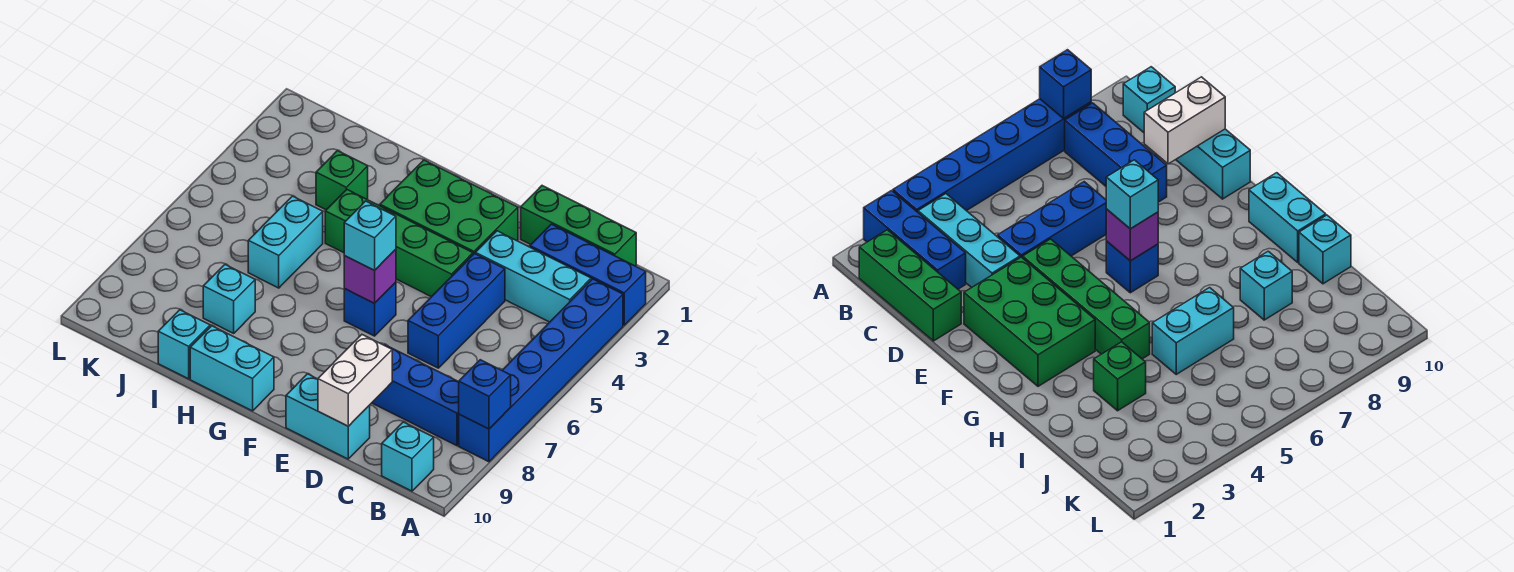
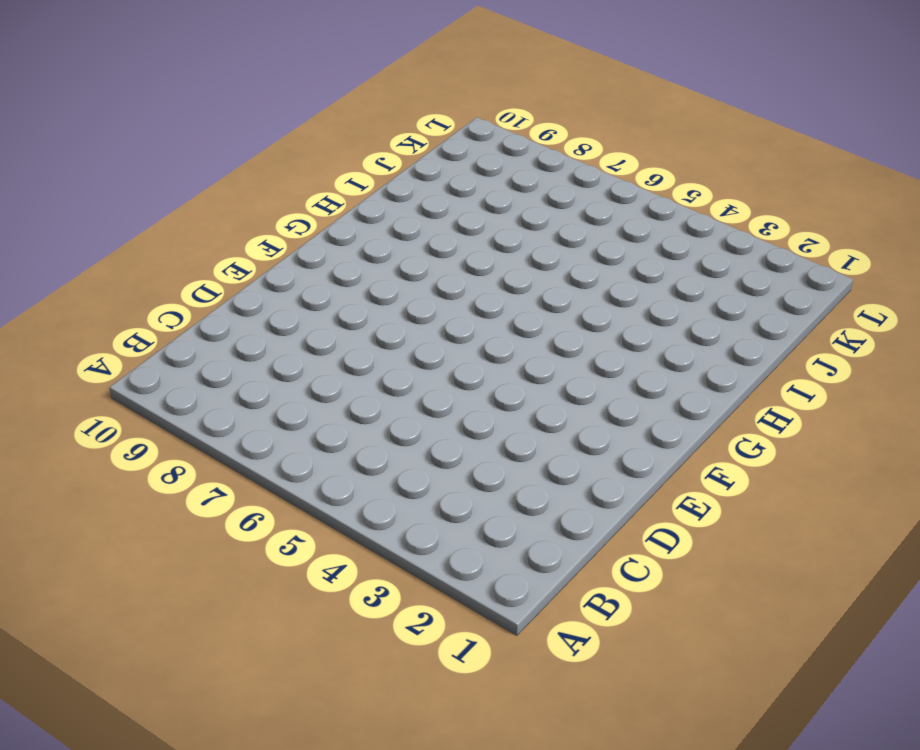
none -> blue brick A2:C2 level 1
none -> blue brick A3:A8 level 1
none -> green brick B1:D1 level 1

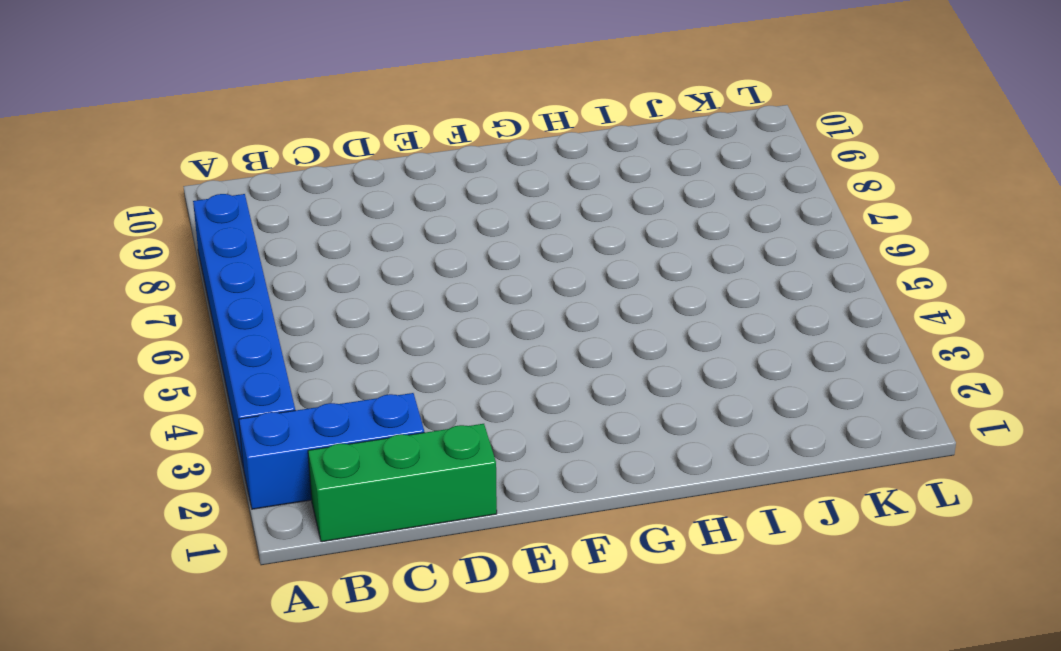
none -> cyan brick B3:D3 level 1
none -> blue brick B8:D8 level 1
none -> cyan brick B10 level 1

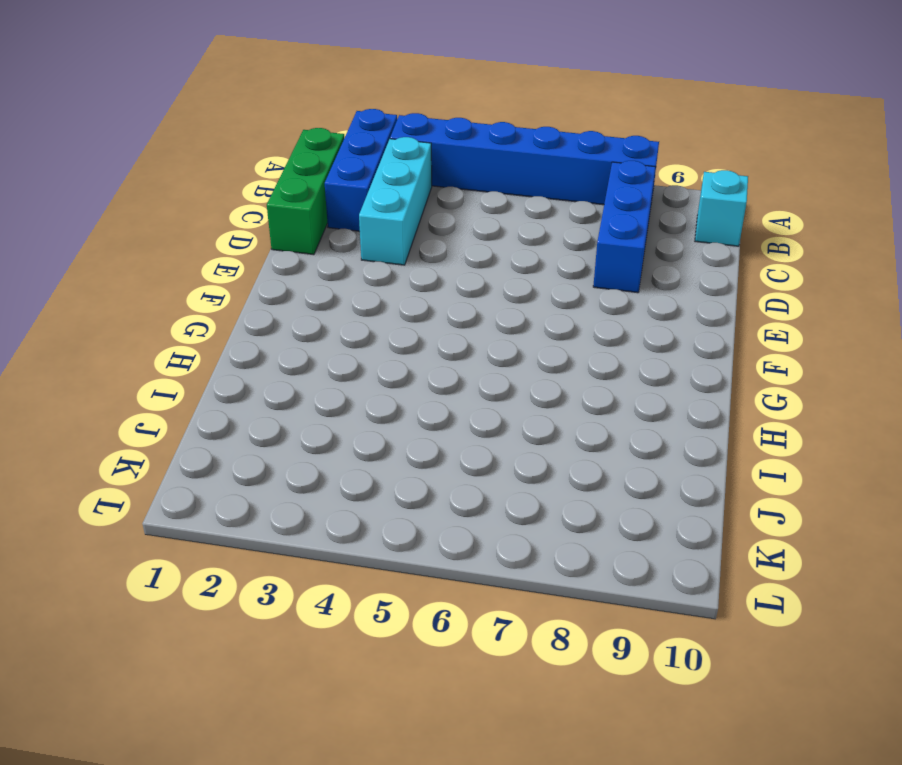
none -> blue brick D4:D6 level 1
none -> cyan brick D10:E10 level 1
none -> green brick E2:G3 level 1

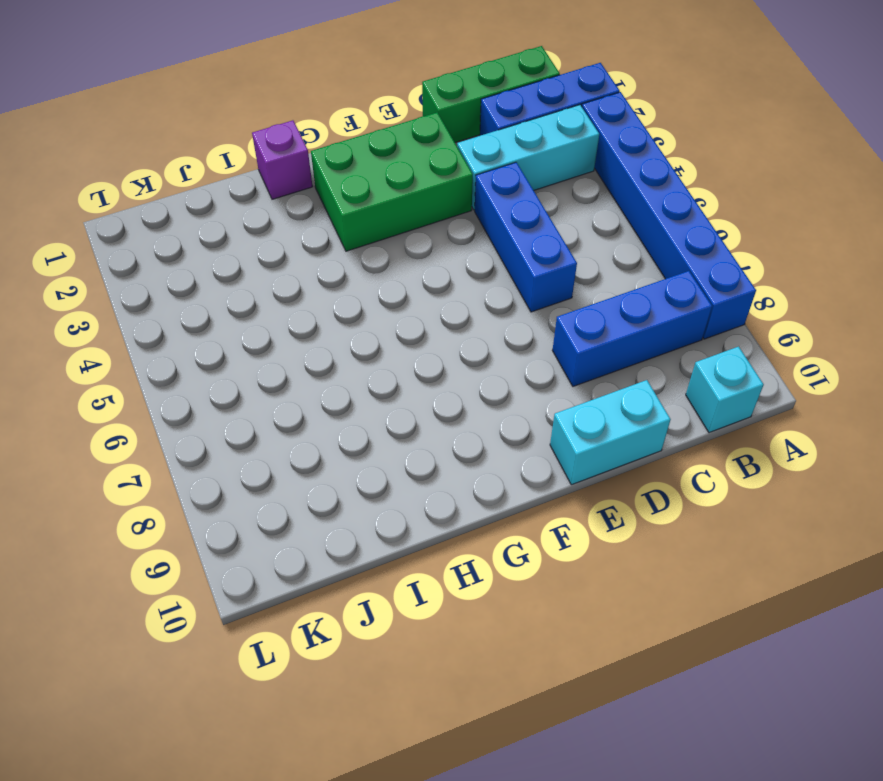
purple brick H1 level 1 -> purple brick F6 level 2
none -> green brick E4:H4 level 1
none -> blue brick F6 level 1
none -> cyan brick G10:H10 level 1

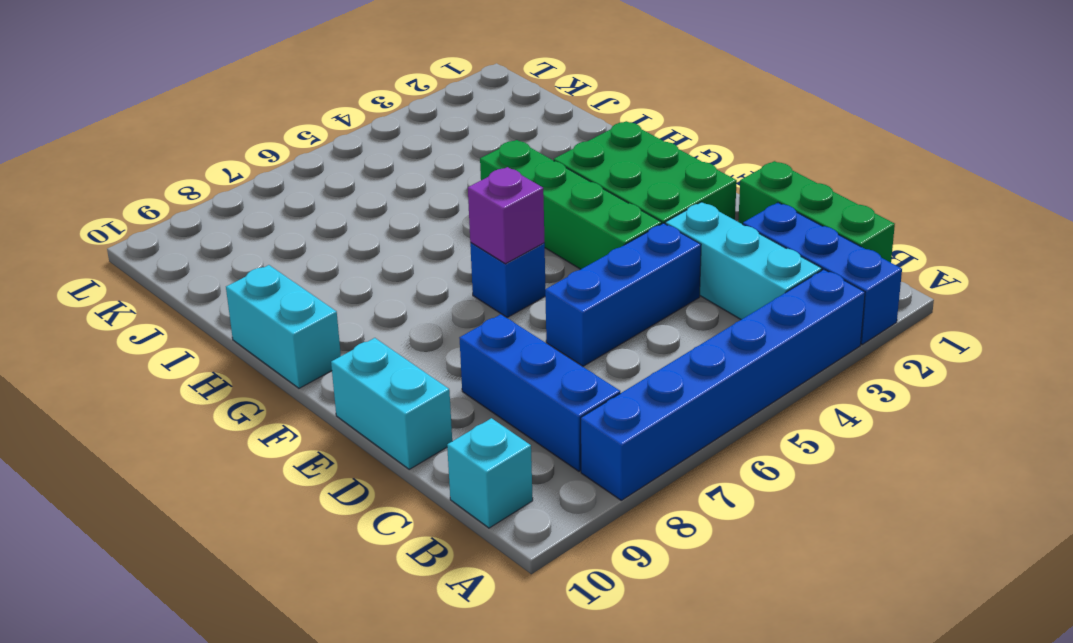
none -> green brick I3 level 1
none -> cyan brick I5:I6 level 1
none -> cyan brick I8 level 1

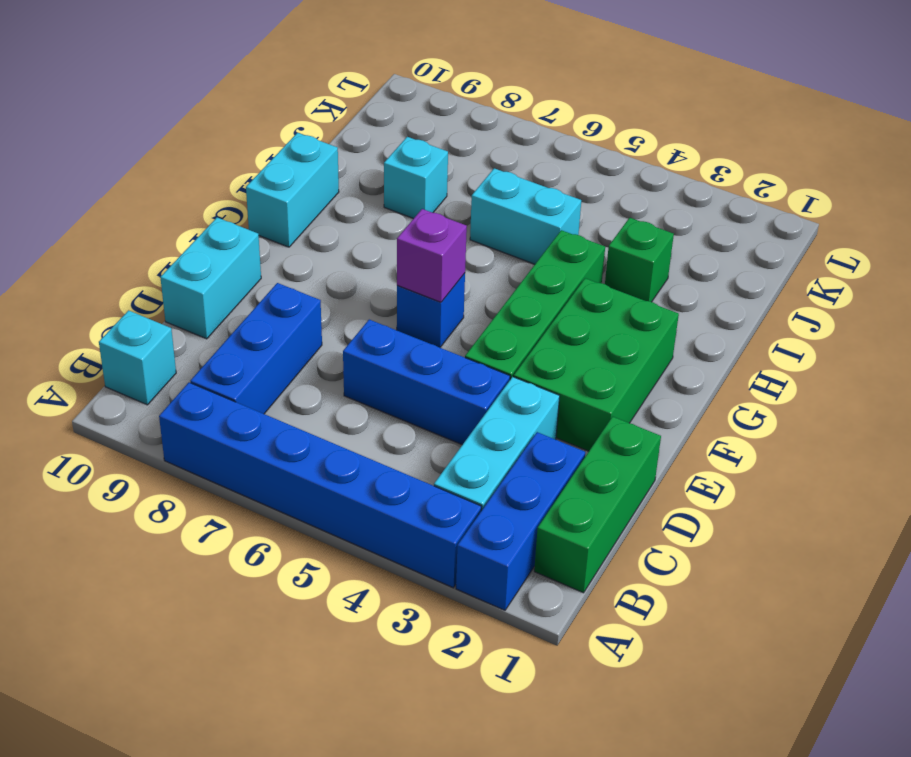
none -> cyan brick I10 level 1
none -> blue brick A8 level 2
none -> white brick D9:D10 level 2

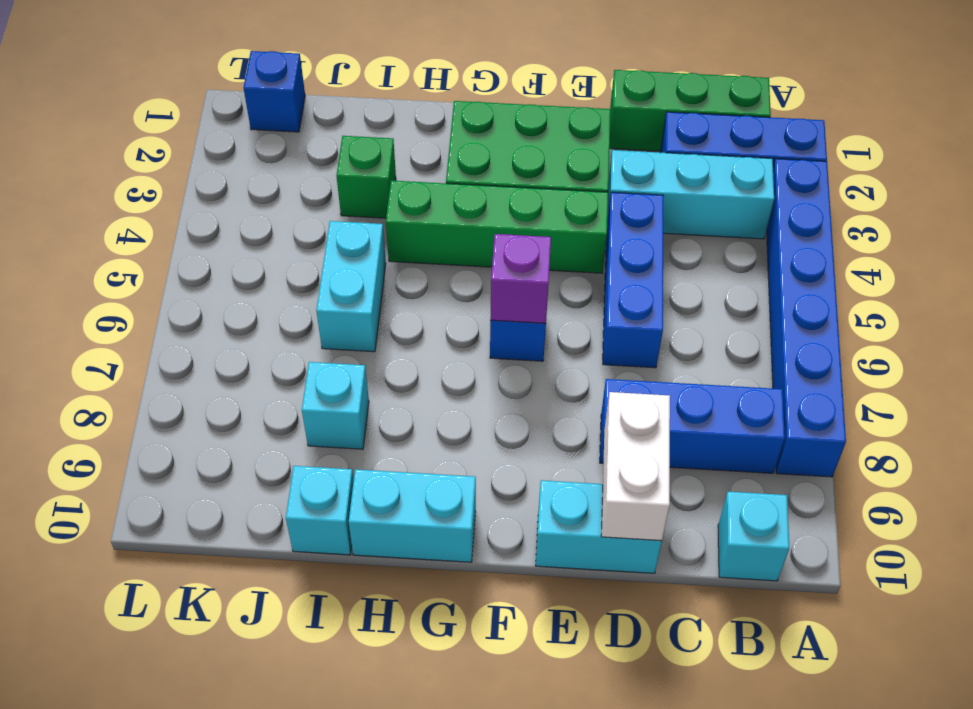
blue brick K1 level 1 -> blue brick A8 level 2
none -> cyan brick F6 level 3

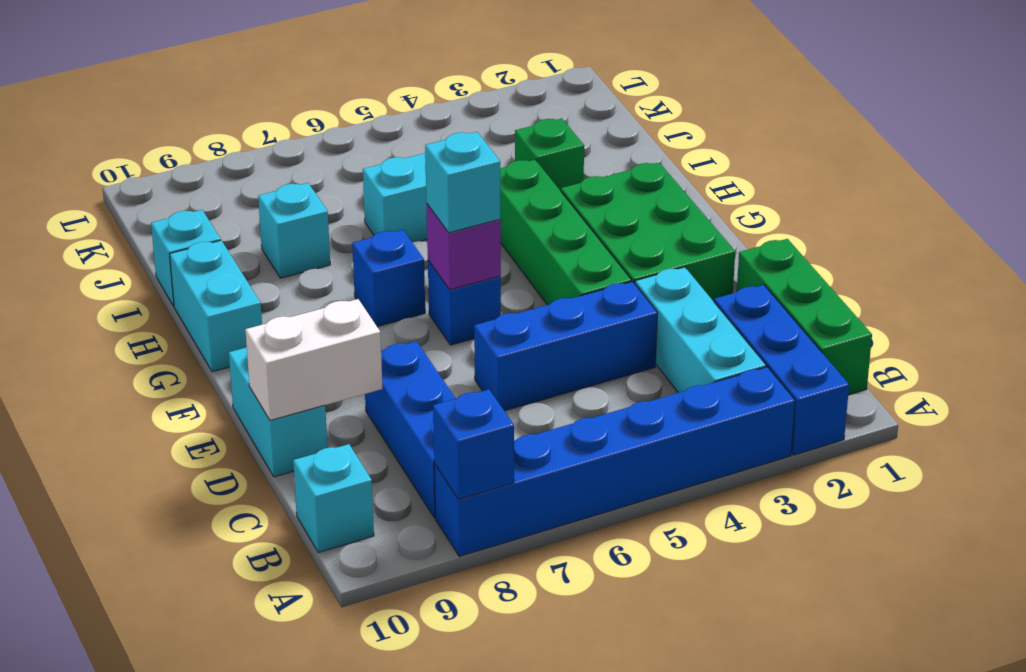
blue brick G7 level 1 -> none

